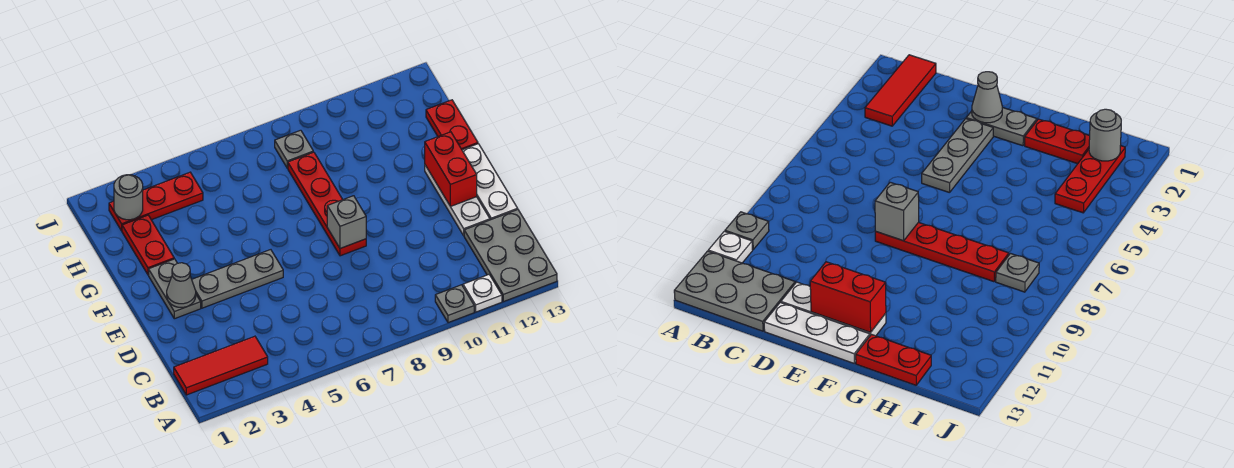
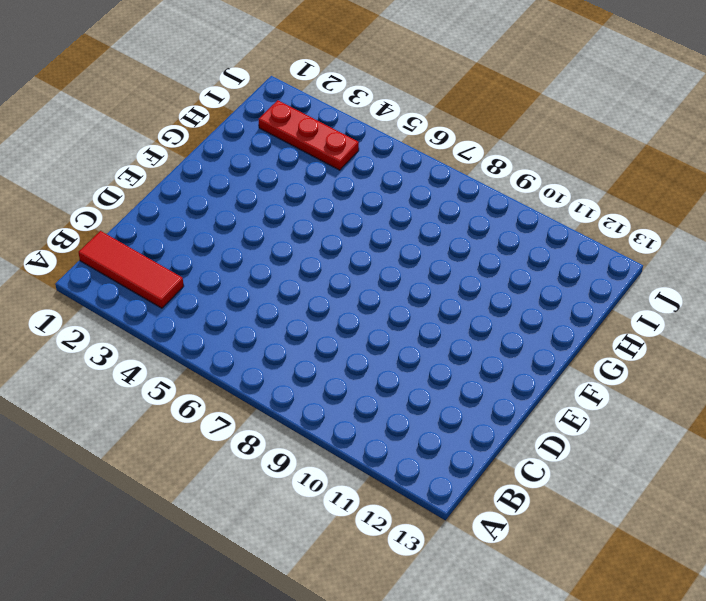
none -> grey plate A10 level 1
none -> white plate A11 level 1
none -> grey plate A12:C13 level 1

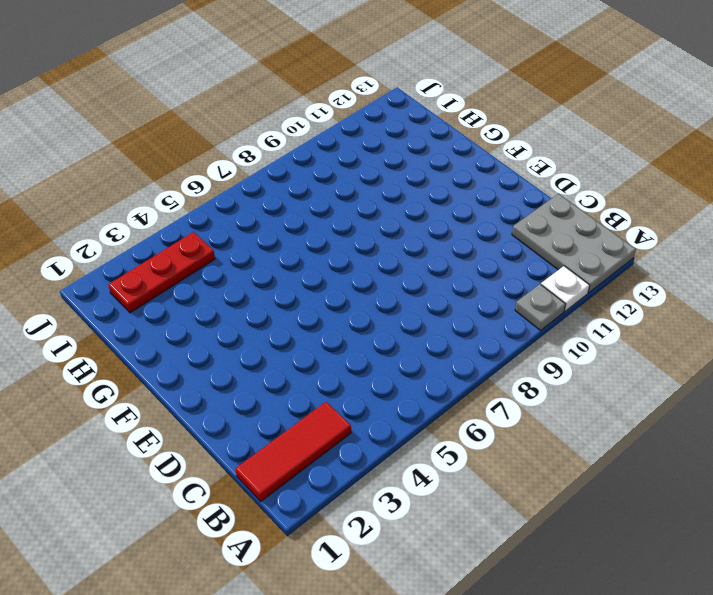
none -> white plate D12:F12 level 1
none -> white plate D13:F13 level 1
none -> grey plate E2:F2 level 1

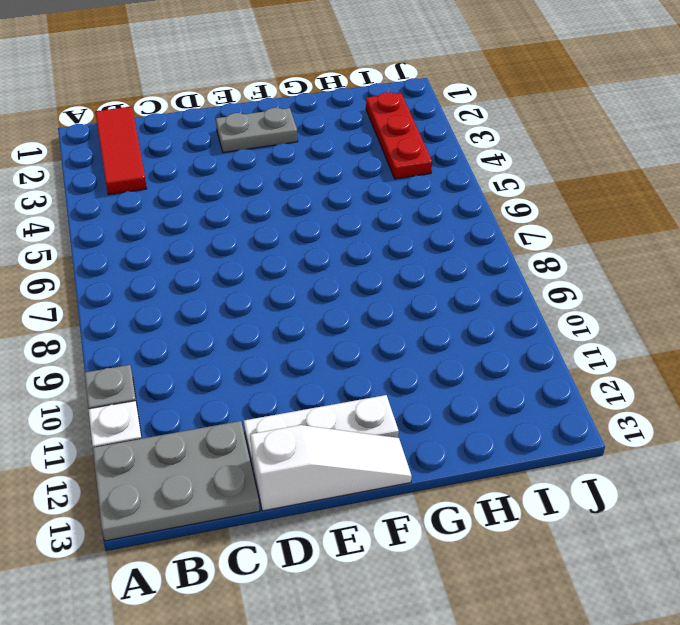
white slope D13:F13 level 1 top D -> white plate D13:F13 level 1
none -> grey plate E3:E5 level 1
none -> red plate E8:H8 level 1
none -> red plate G2:H2 level 1

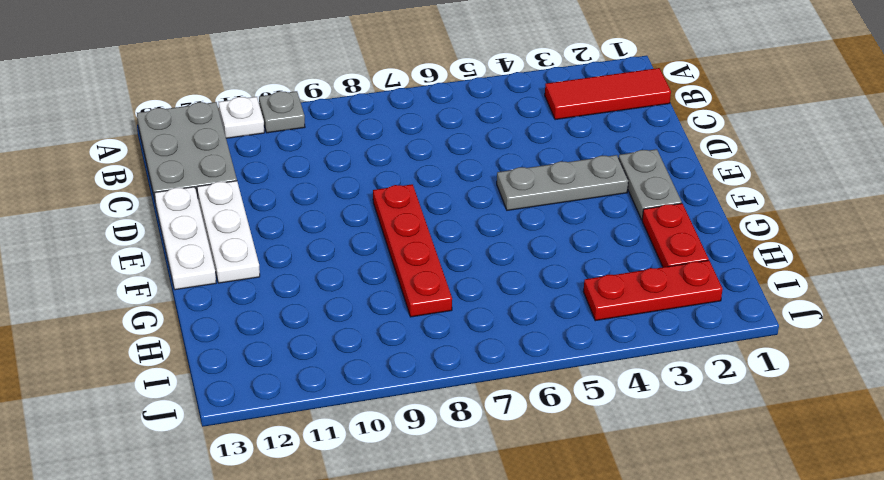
none -> red plate G13:H13 level 1
none -> grey plate I8 level 1
none -> grey cone E2 level 2

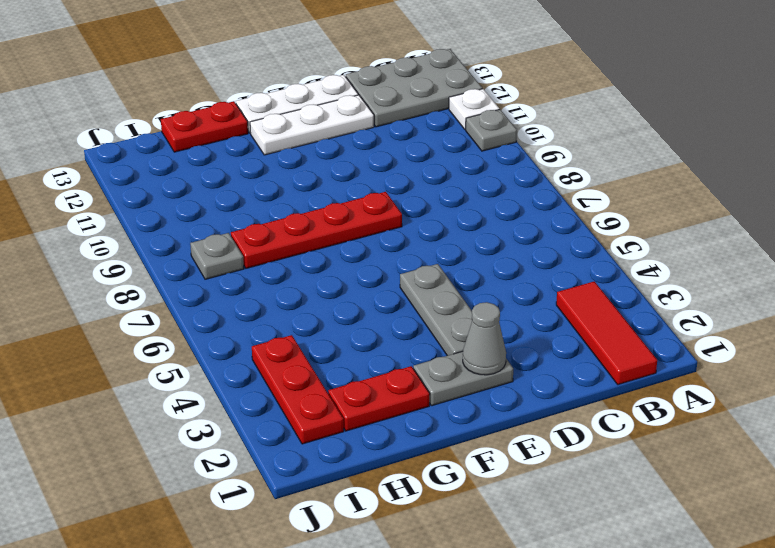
none -> grey brick E8 level 2
none -> red brick E12:F12 level 2
none -> grey round brick I2 level 2

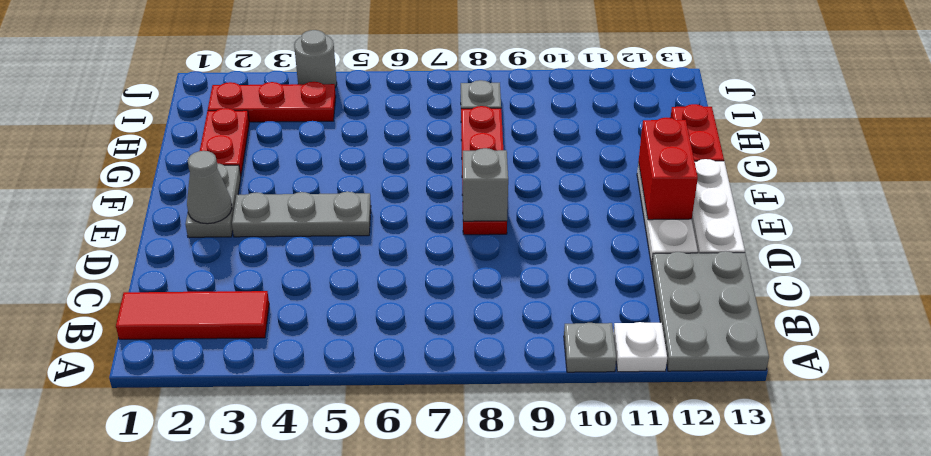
grey round brick J4 level 1 -> grey round brick I2 level 2

